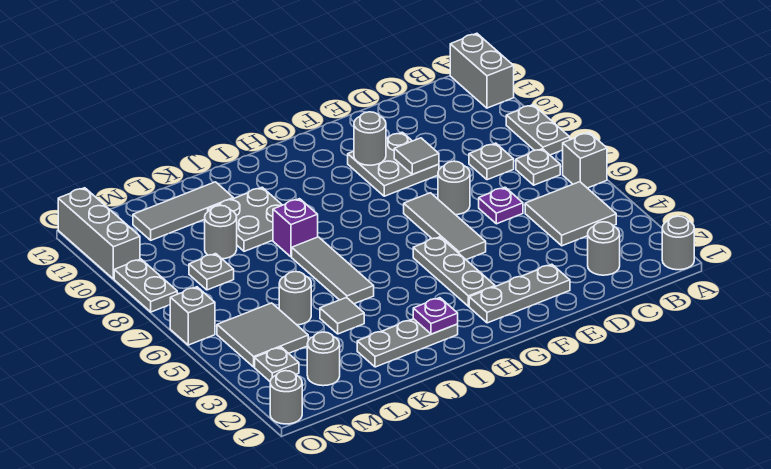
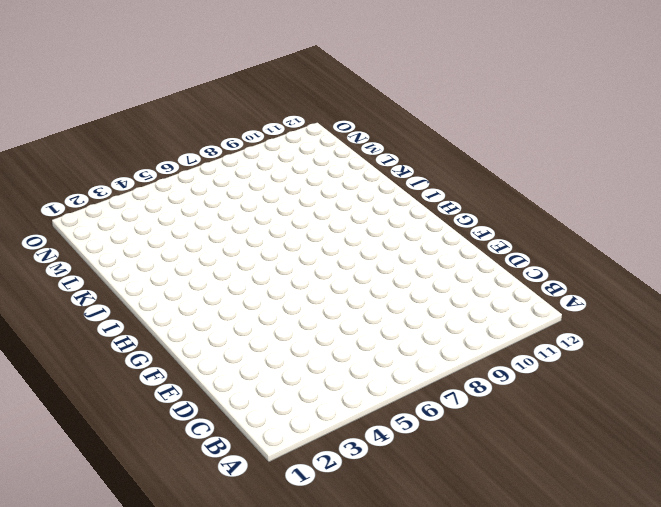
none -> grey round brick A1 level 1
none -> grey brick A6 level 1
none -> grey plate A8:A9 level 1
none -> grey brick A11:A12 level 1

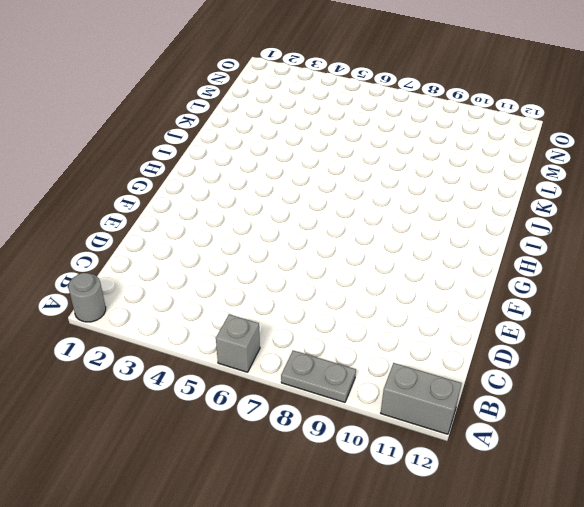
none -> grey tile B4:C5 level 1
none -> grey plate B7 level 1
none -> grey round brick C2 level 1
none -> grey plate C8 level 1

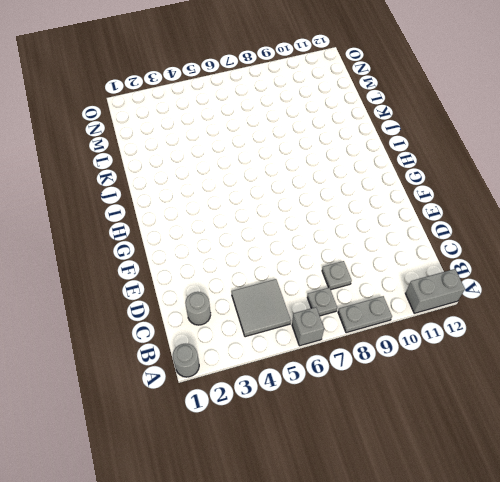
none -> purple plate D6 level 1
none -> grey plate E2:G2 level 1
none -> grey round brick E7 level 1
none -> grey plate E9:F10 level 1

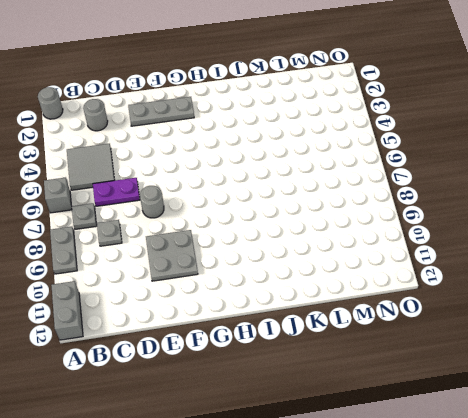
purple plate C6:D6 level 1 -> purple plate D6 level 1
none -> grey tile F5:F7 level 1
none -> grey plate G3:G5 level 1
none -> grey plate I2:K2 level 1
none -> grey tile J5:J7 level 1

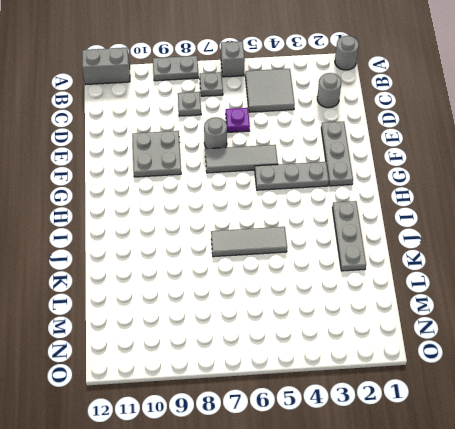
none -> purple brick J8 level 1
none -> grey plate J9:K10 level 1
none -> grey tile K4 level 1
none -> grey tile K11:M11 level 1

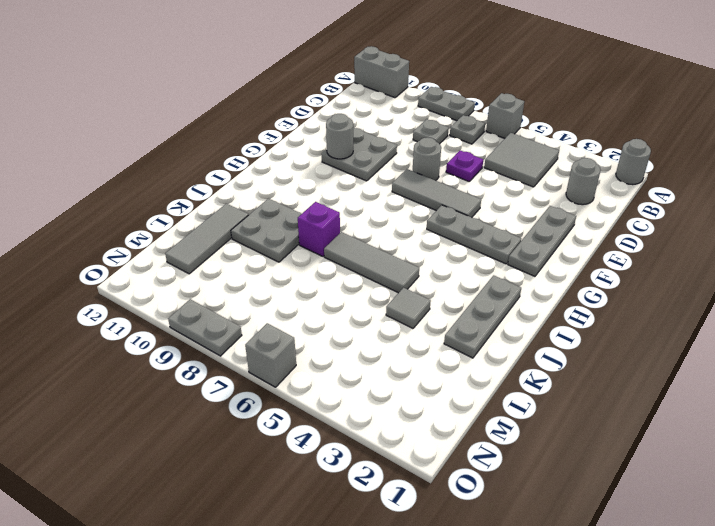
none -> grey round brick L5 level 1
none -> grey round brick L9 level 1
none -> grey round brick M2 level 1
none -> grey tile M4:N5 level 1

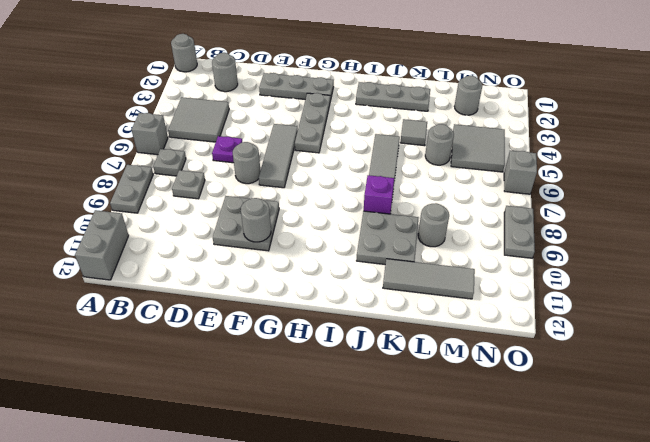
none -> grey plate M8 level 1
none -> grey plate N3 level 1
none -> grey round brick O1 level 1
none -> grey brick O10:O12 level 1

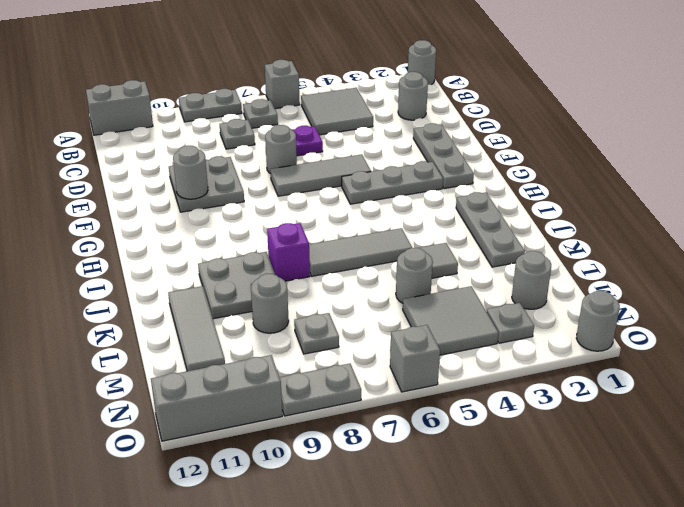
none -> grey tile E9 level 2
none -> purple plate I2 level 2

